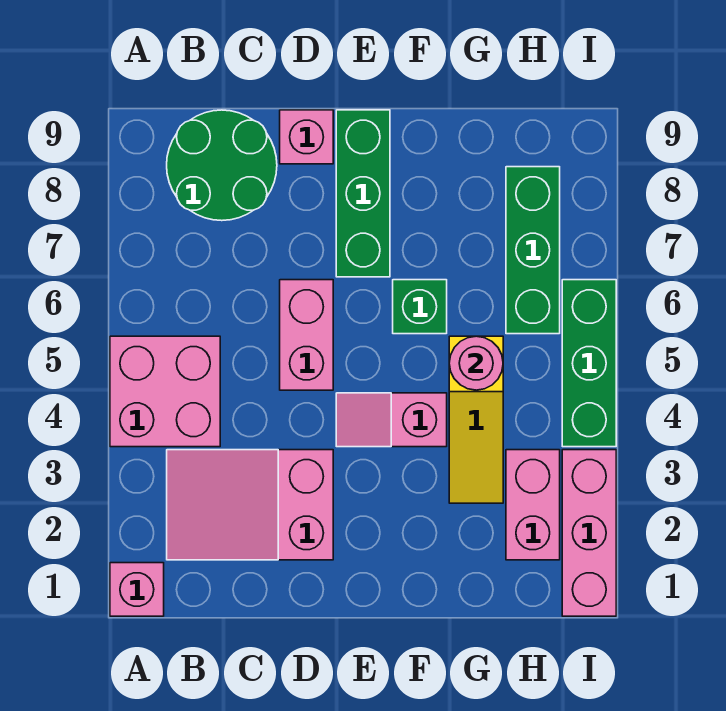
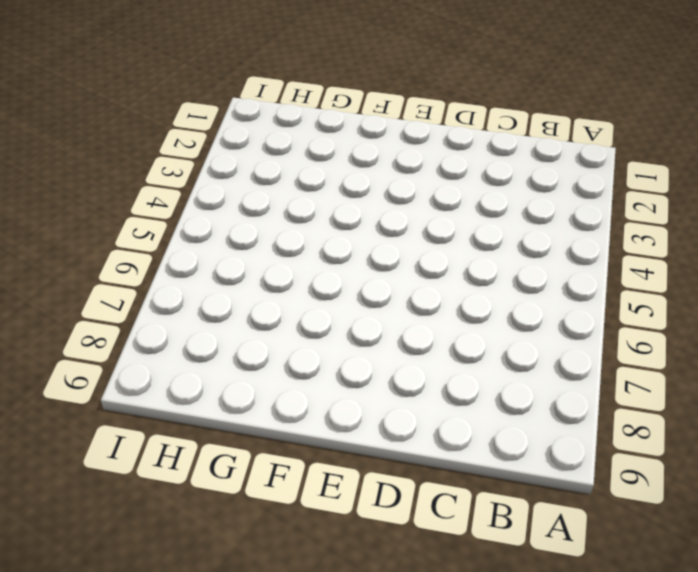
none -> pink brick A1 level 1
none -> pink brick A4:B5 level 1
none -> pink slope B2:D3 level 1 top D

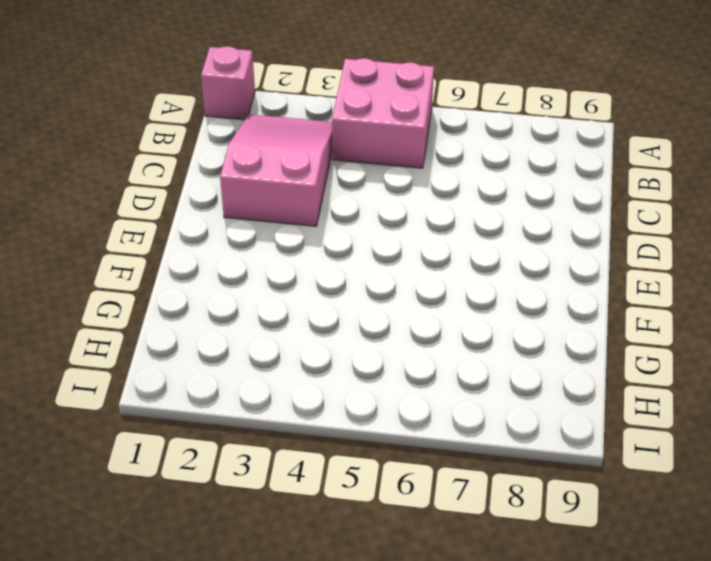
none -> green round brick B8:C9 level 1
none -> pink brick D5:D6 level 1
none -> pink brick D9 level 1

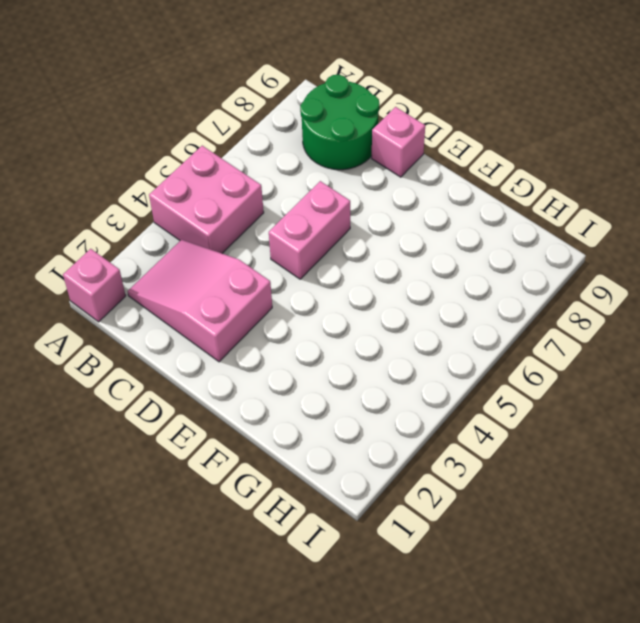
none -> pink slope E4:F4 level 1 top F
none -> green brick E7:E9 level 1
none -> green brick F6 level 1

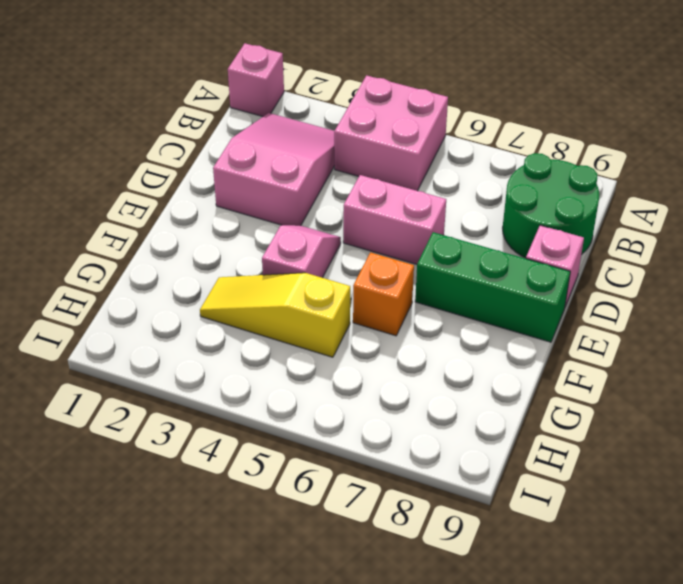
orange brick F6 level 1 -> green brick F6 level 1
none -> pink brick H2:H3 level 1
none -> green brick H6:H8 level 1
none -> pink brick I1:I3 level 1

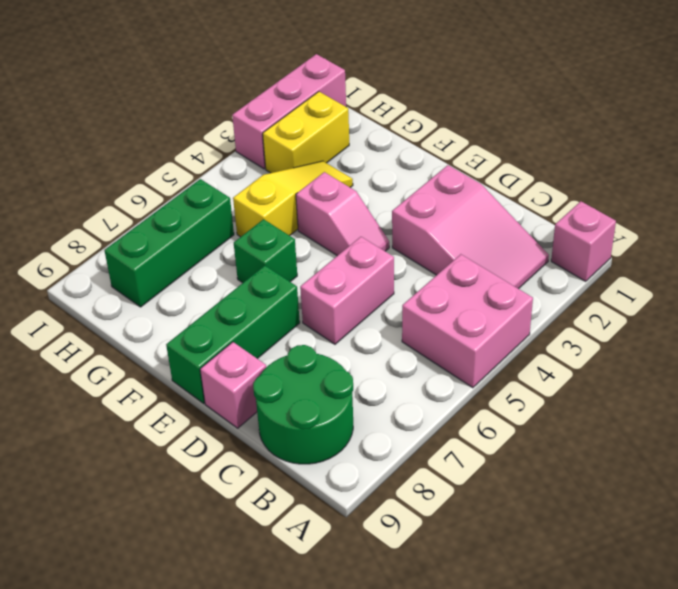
yellow brick H2:H3 level 1 -> pink brick H2:H3 level 1
none -> green brick I4:I6 level 1
none -> pink round brick G5 level 2

